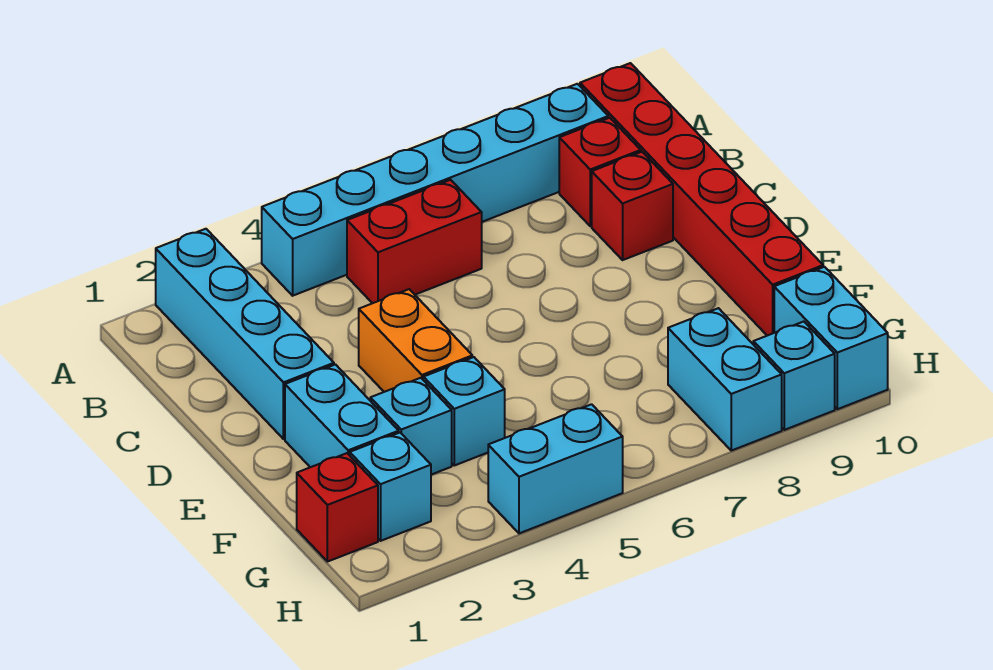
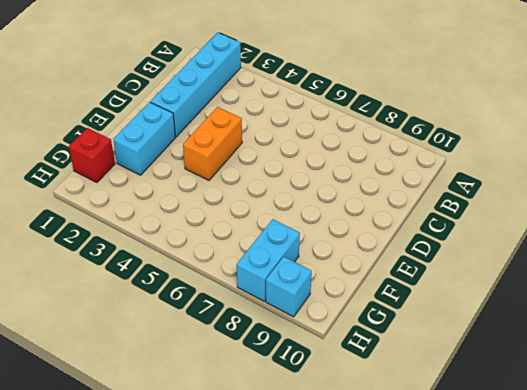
none -> cyan brick A4:A9 level 1
none -> red brick A10:F10 level 1
none -> red brick B5:B6 level 1

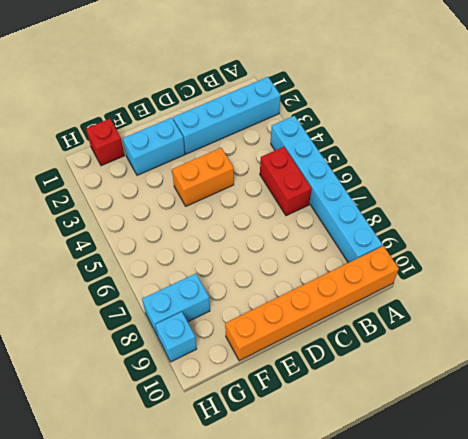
orange brick A10:F10 level 1 -> red brick A10:F10 level 1
none -> red brick B9 level 1
none -> red brick C9 level 1
none -> cyan brick F3 level 1

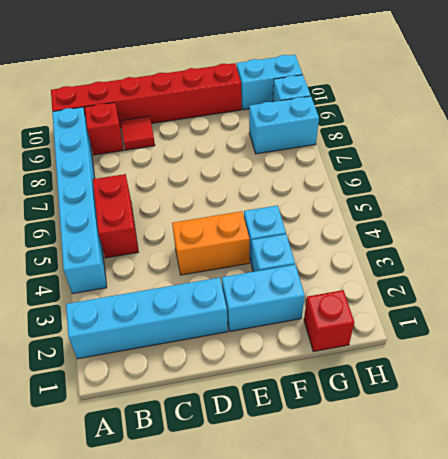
red tile C9 level 1 -> red brick C9 level 1
none -> cyan brick G2 level 1
none -> cyan brick H4:H5 level 1

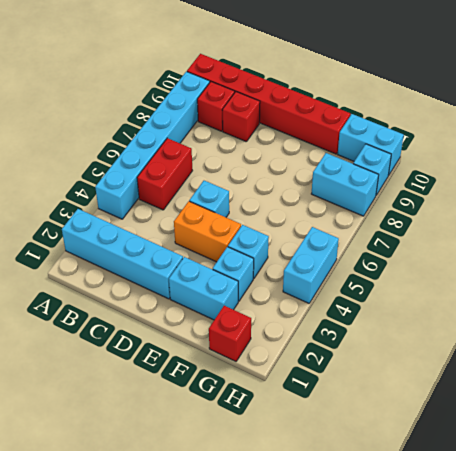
cyan brick D5 level 1 -> cyan brick G2 level 1

